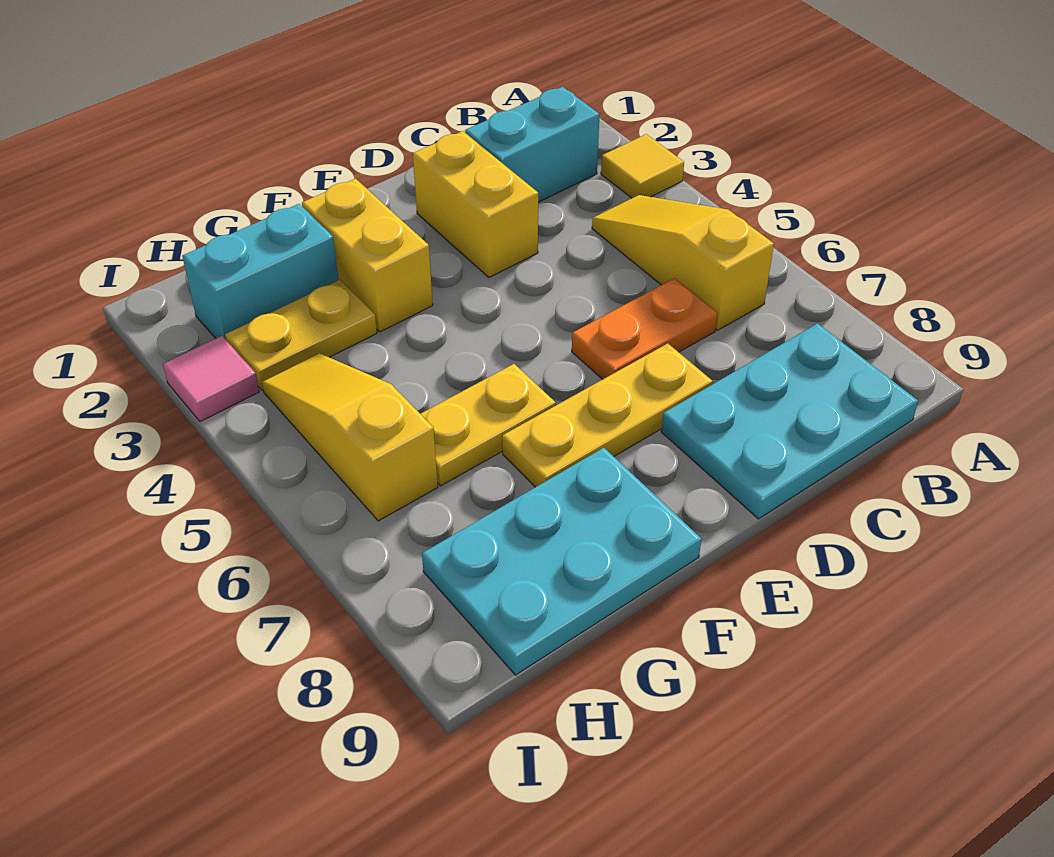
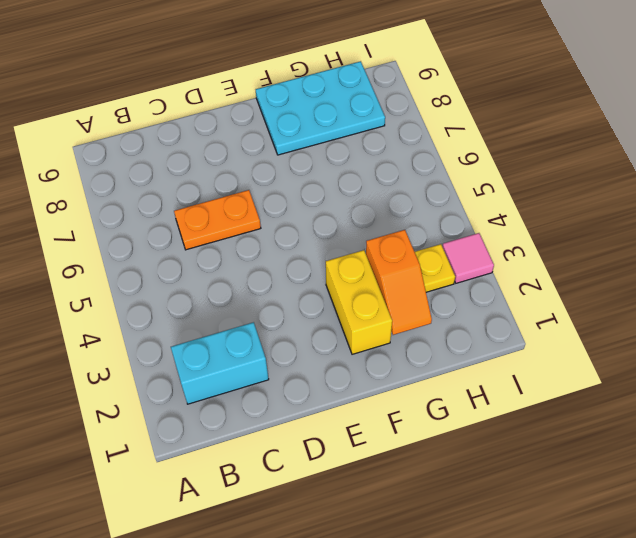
orange slope G2:G3 level 2 top 3 -> none
none -> yellow tile A3 level 1
none -> yellow slope B4:B6 level 1 top 6
none -> cyan plate B8:D9 level 1

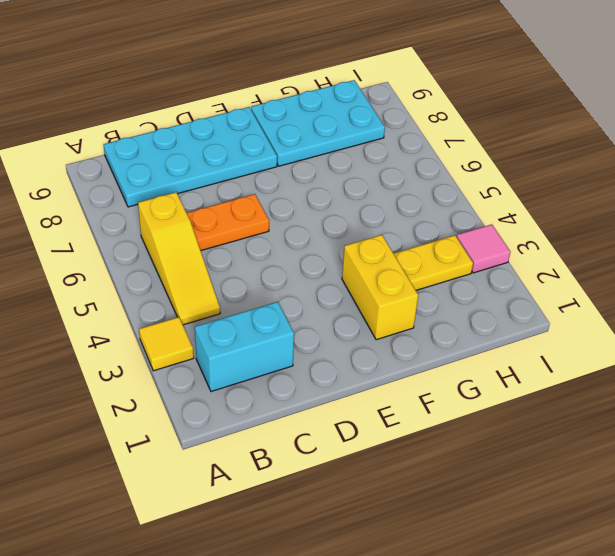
cyan plate B8:E9 level 1 -> cyan plate B8:D9 level 1
none -> yellow brick D2:D3 level 1
none -> yellow plate D7:F7 level 1
none -> yellow plate F6:G6 level 1

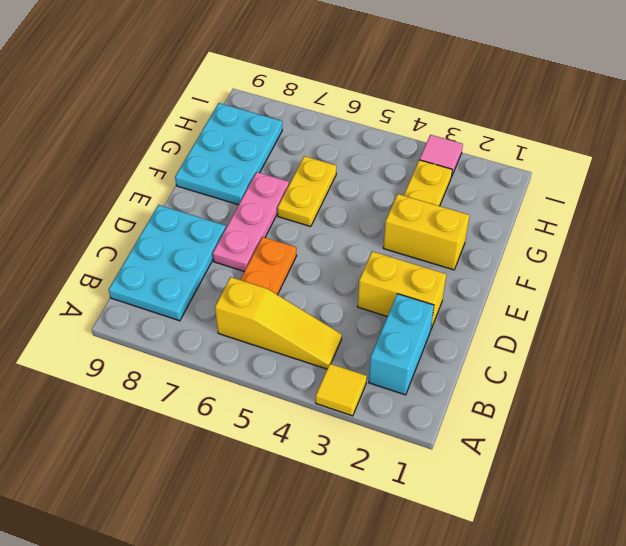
pink plate D7:F7 level 1 -> yellow plate D7:F7 level 1
none -> cyan brick G2:H2 level 1
none -> yellow slope H4:H6 level 1 top 6

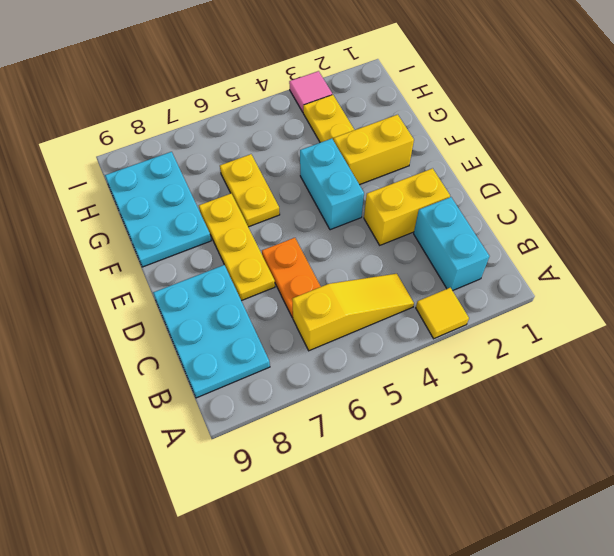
cyan brick E4:F4 level 1 -> cyan brick G2:H2 level 1
none -> yellow slope H4:H6 level 1 top 6

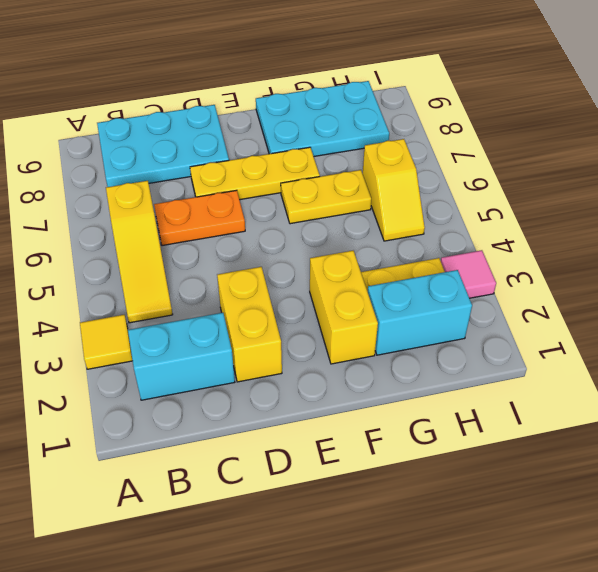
yellow slope H5:H6 level 1 top 6 -> yellow slope H4:H6 level 1 top 6

